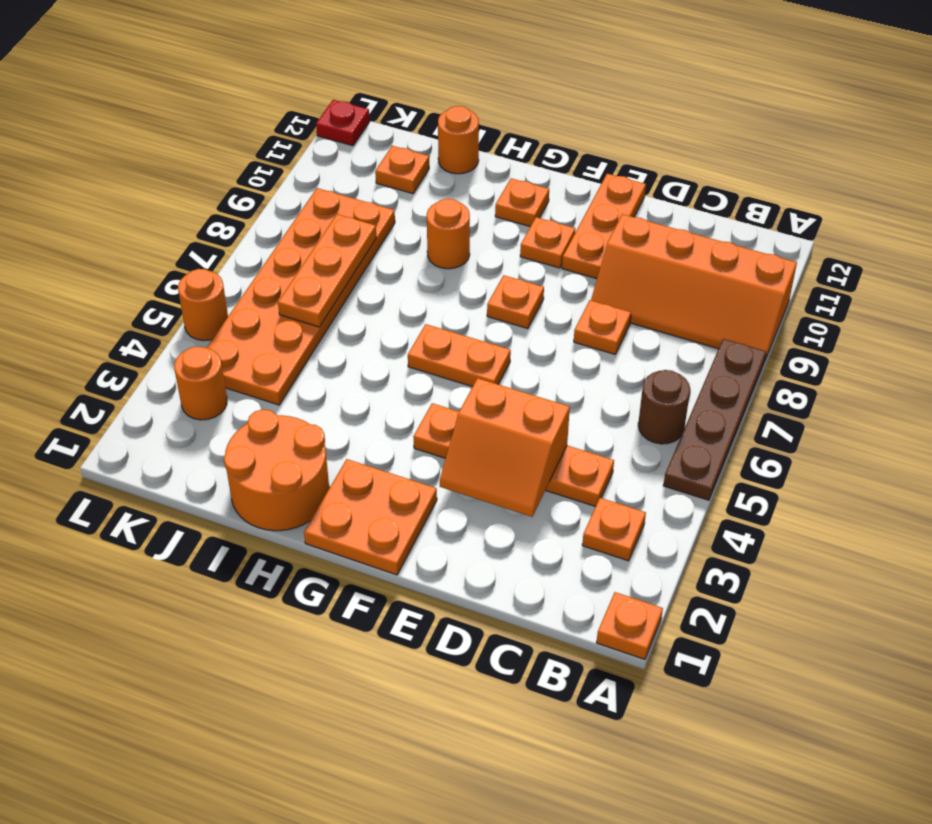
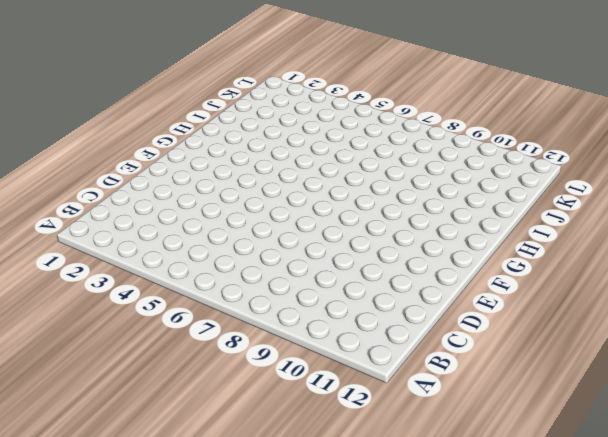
none -> orange plate A1 level 1
none -> brown plate A5:A8 level 1
none -> orange slope A9:D10 level 1 top 10

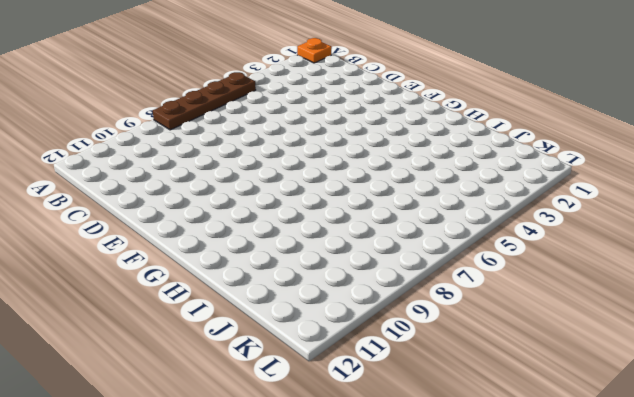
none -> orange slope A9:D10 level 1 top 10
none -> orange plate B3 level 1
none -> brown round brick B6 level 1

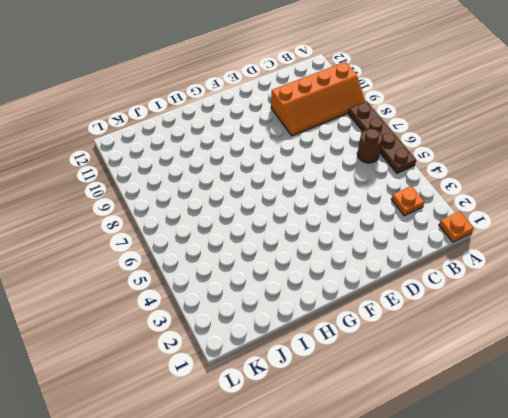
none -> orange plate C4:F4 level 1
none -> orange plate D8 level 1
none -> orange plate E10:E12 level 1

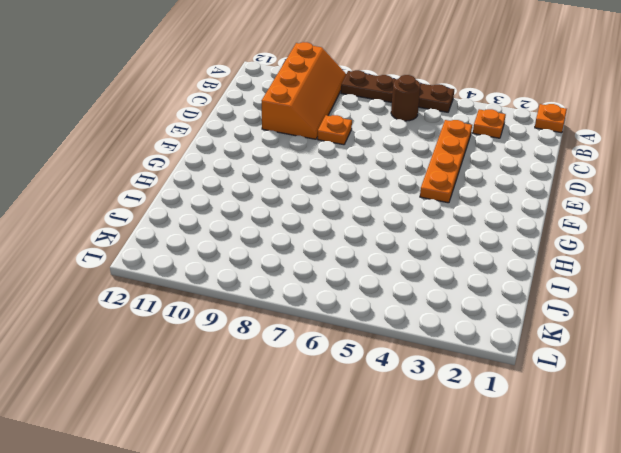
none -> orange plate E10:E12 level 1
none -> orange plate F1:G2 level 1
none -> orange plate F6:G6 level 1

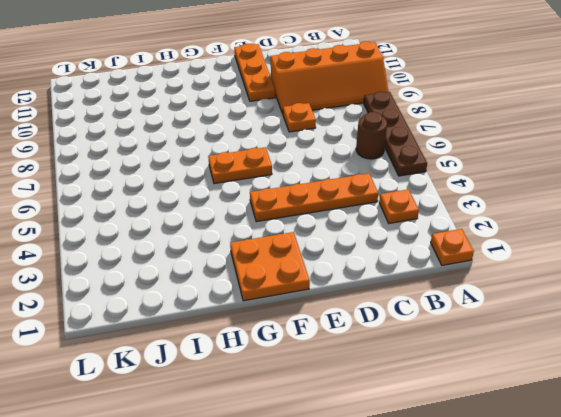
none -> orange plate F8 level 1
none -> orange plate F10 level 1
none -> orange plate G11 level 1

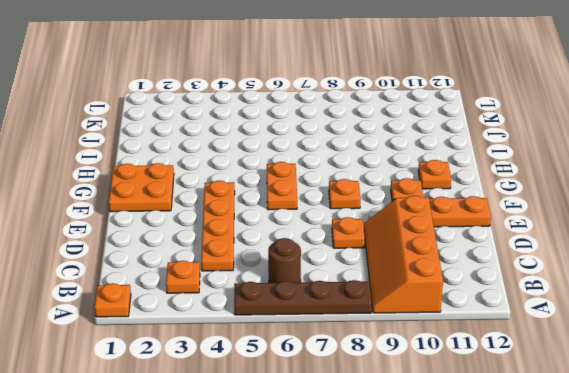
none -> orange round brick H1:I2 level 1
none -> orange round brick H9 level 1
none -> orange round brick I12 level 1

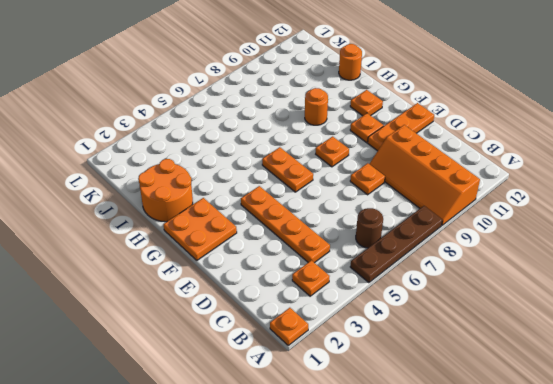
none -> orange plate J4:K9 level 1
none -> orange plate J11 level 1
none -> orange round brick K3 level 1

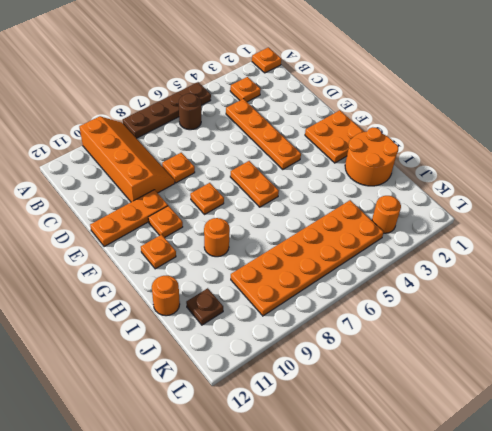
brown plate J11 level 1 -> orange plate J11 level 1
none -> orange round brick L5 level 1
none -> red plate L12 level 1
none -> orange slope D3:E4 level 2 top 4

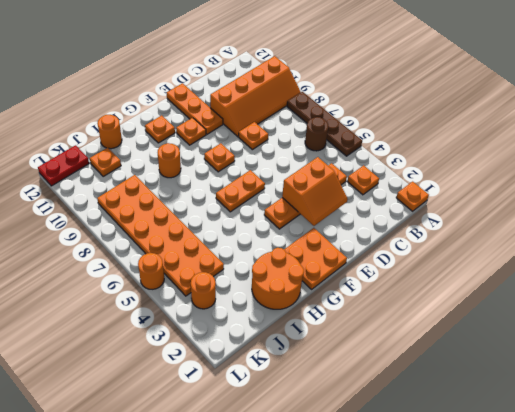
red plate K12:L12 level 1 -> red plate L12 level 1
none -> orange plate J6:J8 level 2

